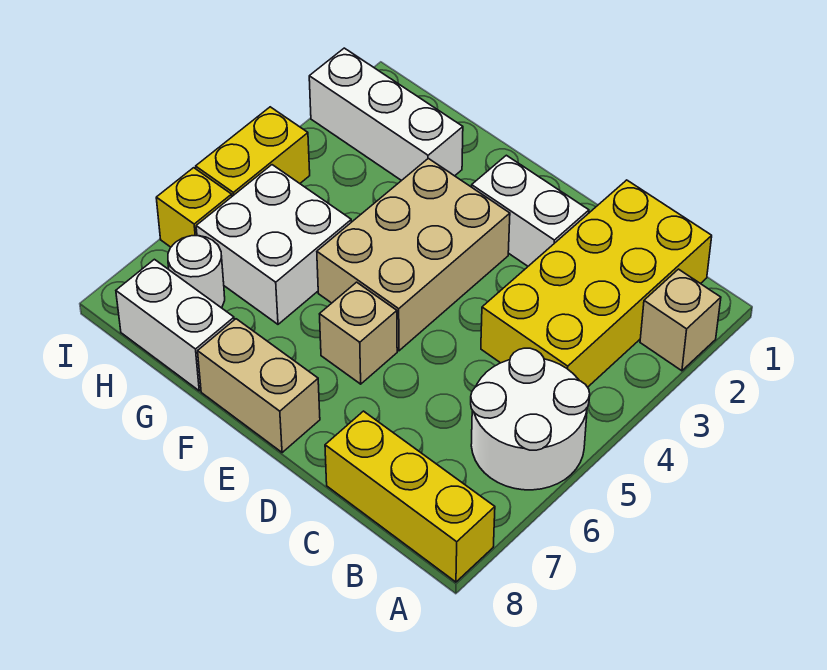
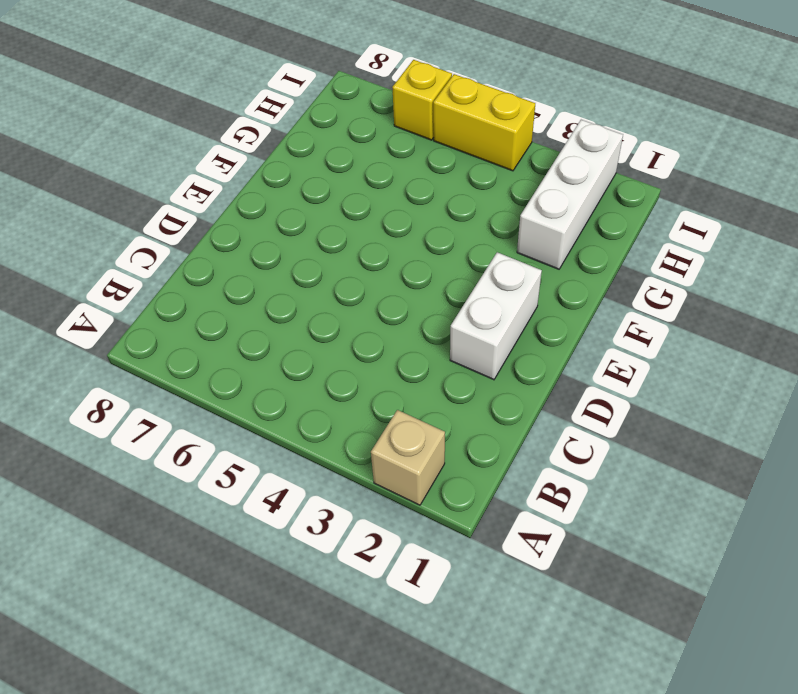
none -> white round brick A5:B6 level 1
none -> yellow brick A8:C8 level 1
none -> yellow brick B1:C4 level 1

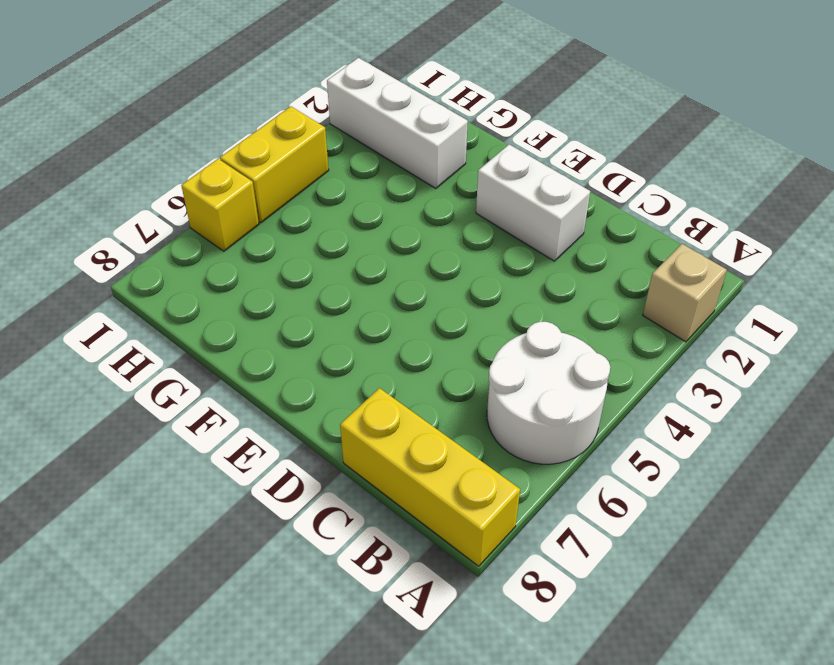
none -> yellow brick B1:C4 level 1
none -> tan brick E3:F5 level 1
none -> tan brick E6 level 1

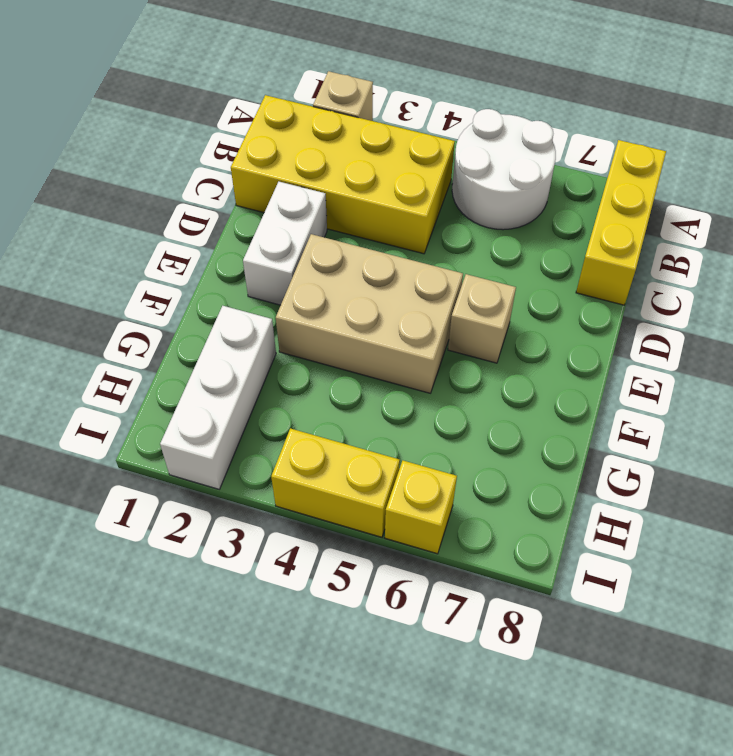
none -> tan brick E8:F8 level 1
none -> white brick G5:H6 level 1
none -> white brick G8:H8 level 1

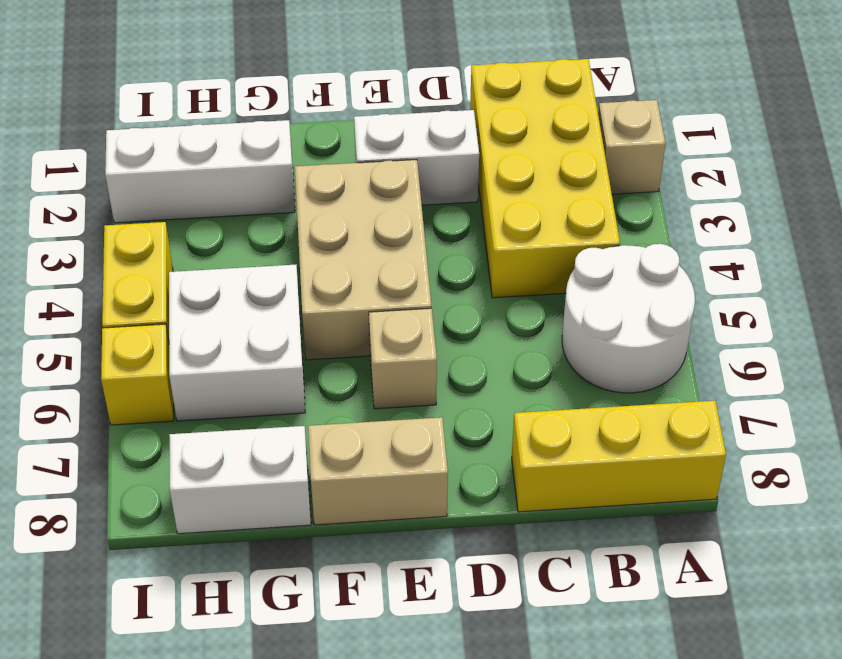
none -> white round brick H7 level 1

